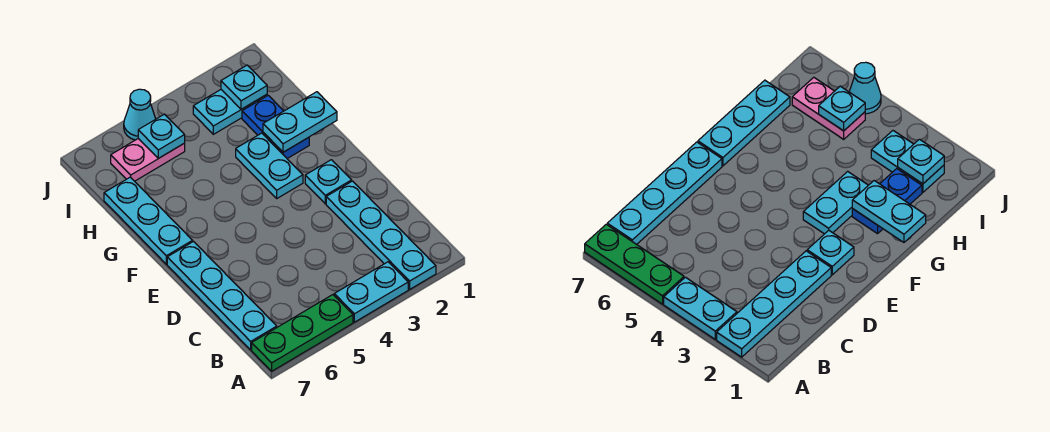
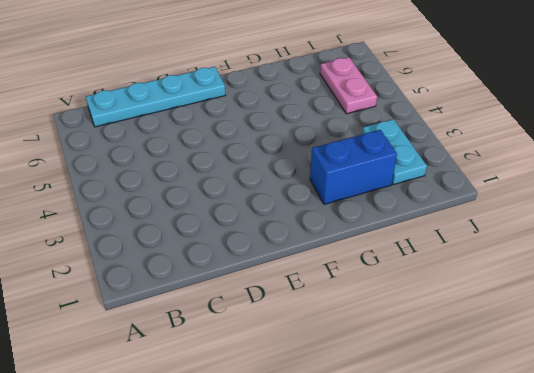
blue brick G2:H2 level 1 -> blue plate G2:H2 level 1
none -> cyan plate A2:D2 level 1
none -> cyan plate A3:A4 level 1
none -> green plate A5:A7 level 1

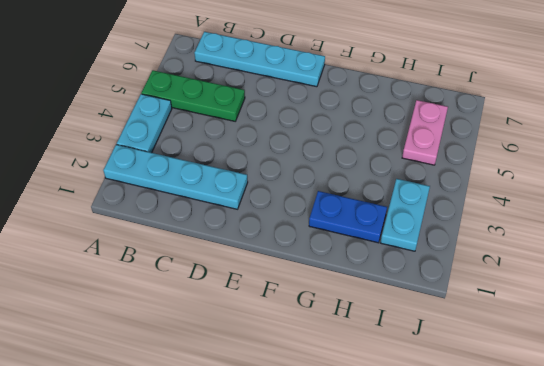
green plate A5:C5 level 1 -> green plate A5:A7 level 1
none -> cyan plate E2 level 1
none -> cyan plate F3:G3 level 1
none -> cyan plate F7:H7 level 1

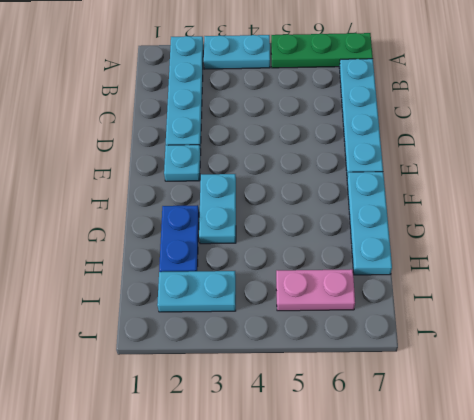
none -> cyan cone J5 level 1
none -> cyan plate G1:G2 level 2
none -> cyan plate I2 level 2

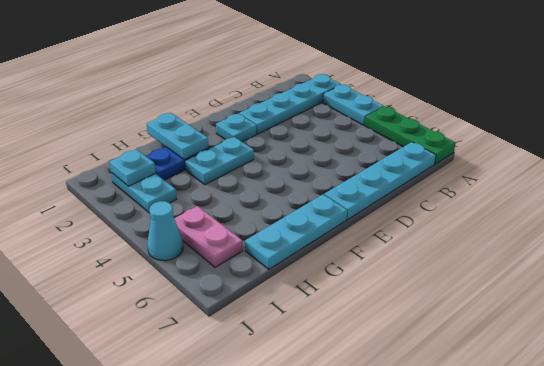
none -> cyan plate I5 level 2

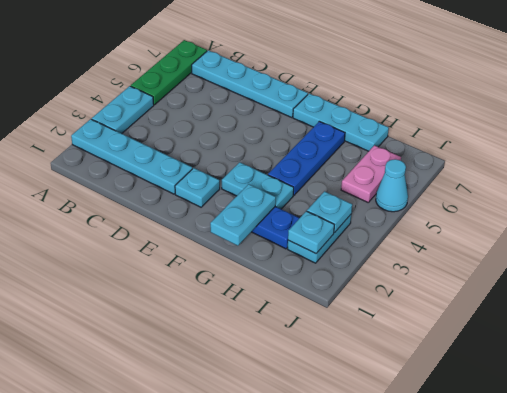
blue plate G4:G6 level 1 -> none
cyan plate I3 level 2 -> cyan plate I5 level 2

